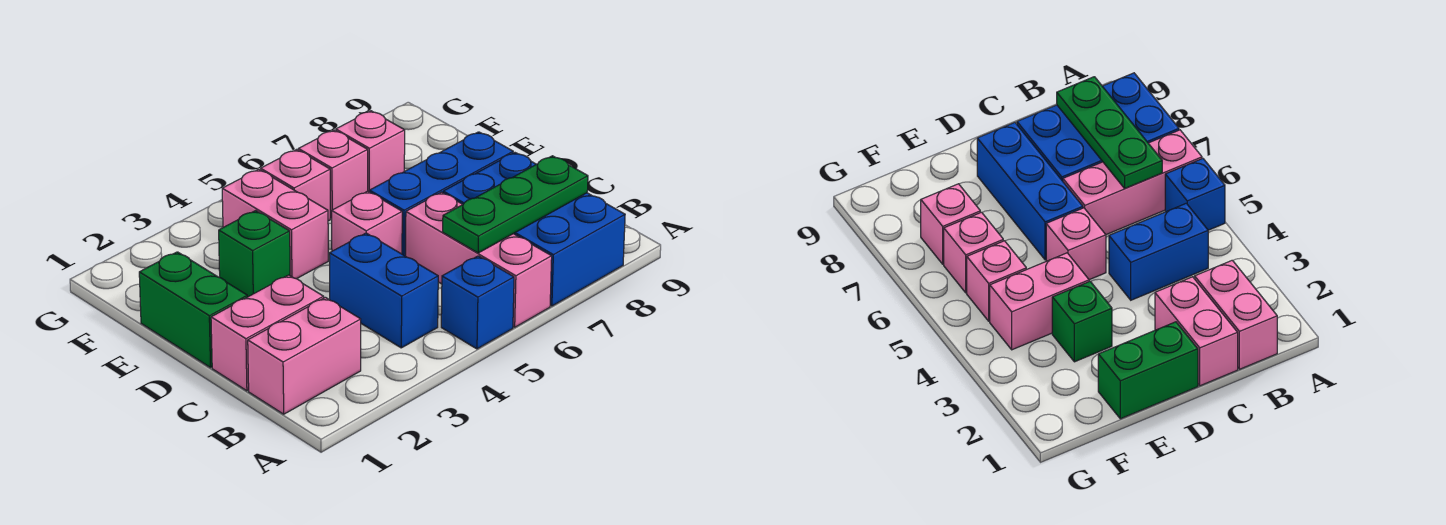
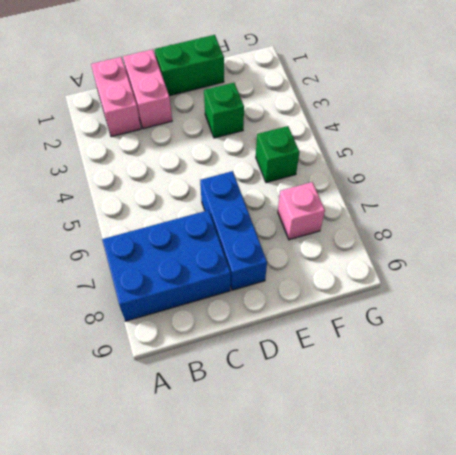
green brick F5 level 1 -> pink brick F5 level 1
none -> blue brick A5 level 1
none -> pink brick A6:C6 level 1
none -> blue brick B4:C4 level 1

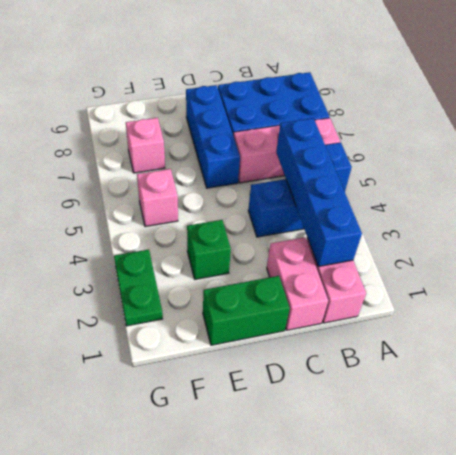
blue brick B2:B5 level 2 -> none
green plate G2:G3 level 1 -> none
none -> pink brick D5 level 1
none -> pink brick E4:F4 level 1
none -> pink brick F6 level 1

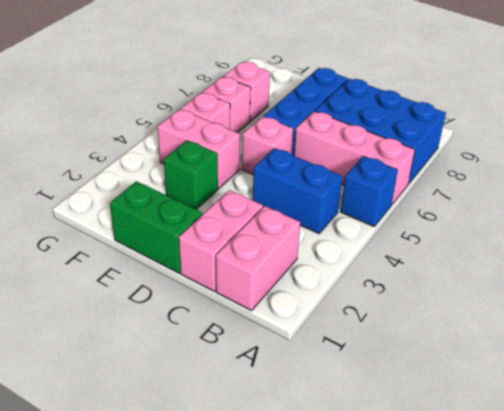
none -> green plate B6:B8 level 2

